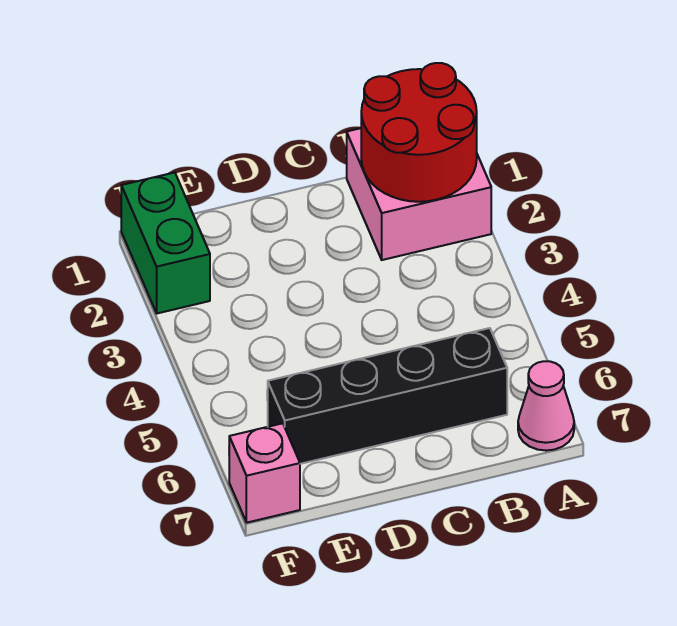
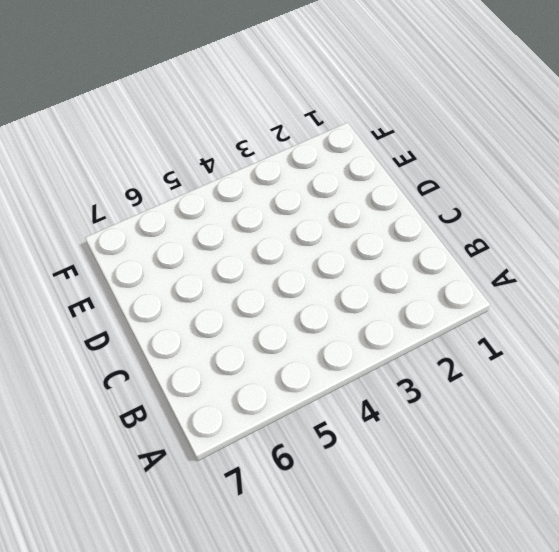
none -> pink brick A1:B2 level 1
none -> pink cone A7 level 1

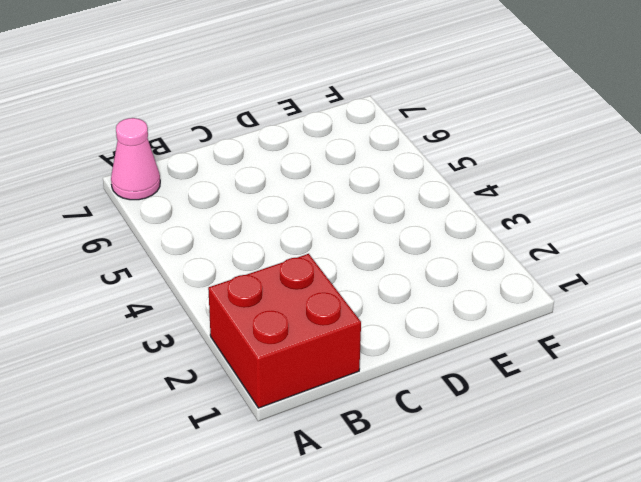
red brick A1:B2 level 1 -> pink brick A1:B2 level 1
none -> black brick B6:E6 level 1
none -> green brick F1:F2 level 1

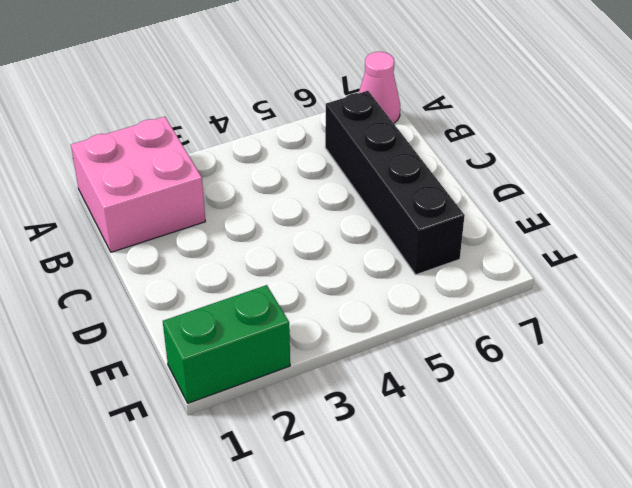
none -> pink brick F7 level 1
none -> red round brick A1:B2 level 2

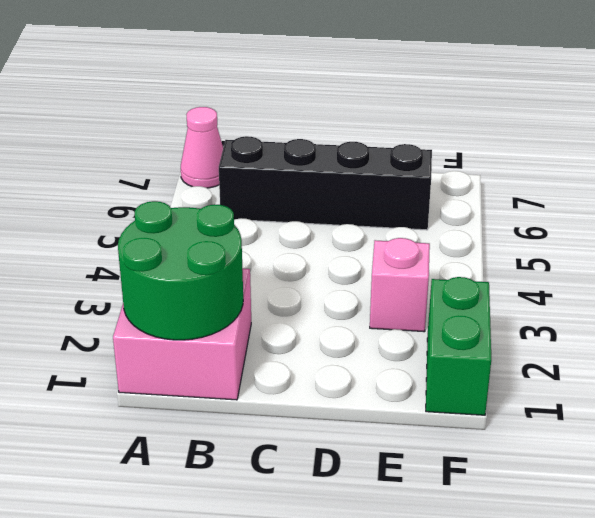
green round brick A1:B2 level 2 -> red round brick A1:B2 level 2
pink brick E3 level 1 -> pink brick F7 level 1

